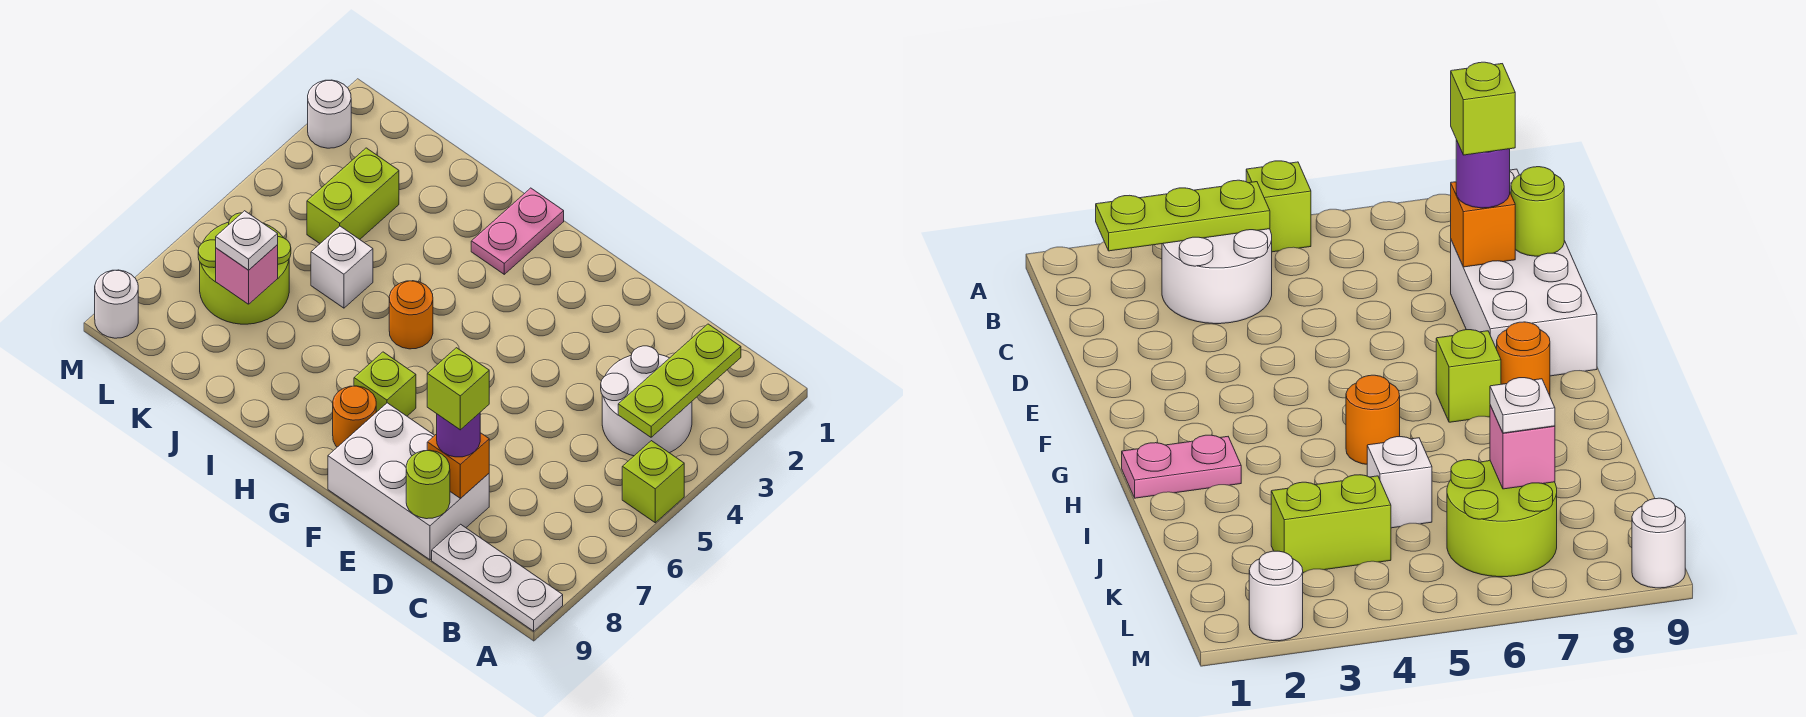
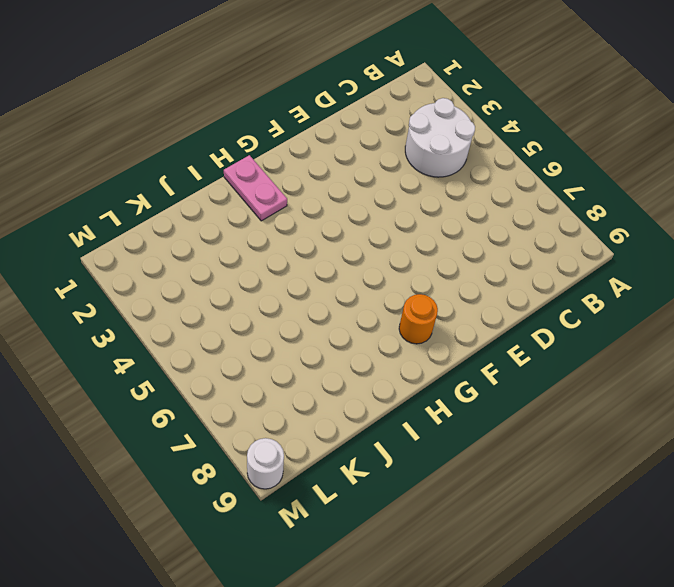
none -> lime brick A5 level 1
none -> white plate A9:C9 level 1
none -> white brick D8:F9 level 1

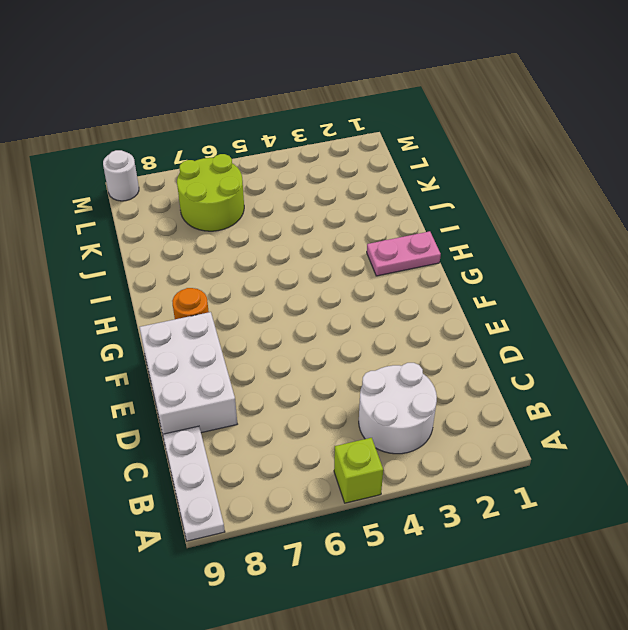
none -> lime brick G7 level 1
none -> orange round brick H5 level 1
none -> white brick J5 level 1

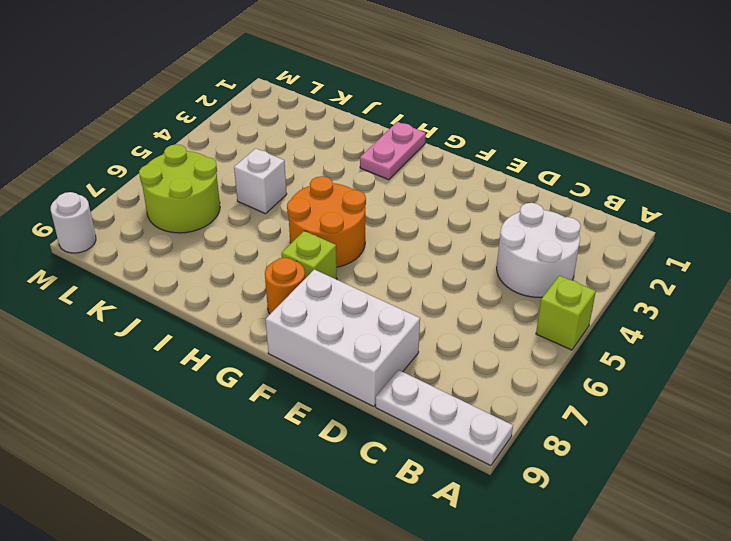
orange round brick G5:H6 level 1 -> orange round brick H5 level 1
none -> lime brick K3:K4 level 1
none -> white round brick M2 level 1
none -> lime plate B2:B4 level 2

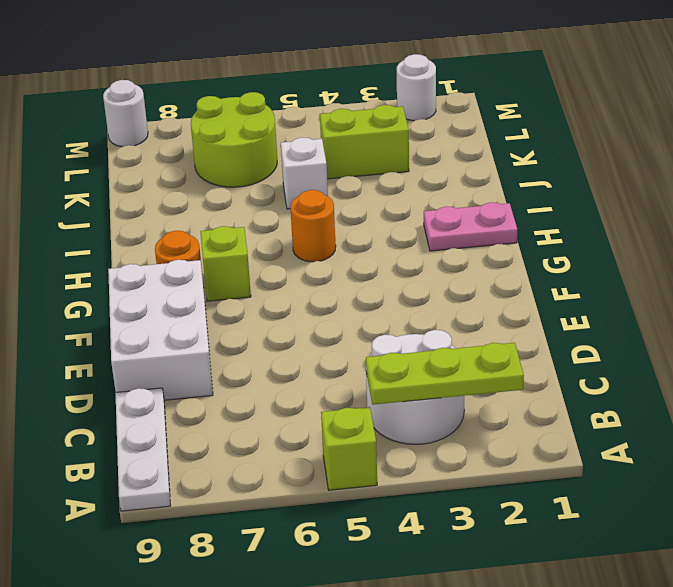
none -> orange brick D8 level 2
none -> lime round brick D9 level 2
none -> pink brick K7 level 2

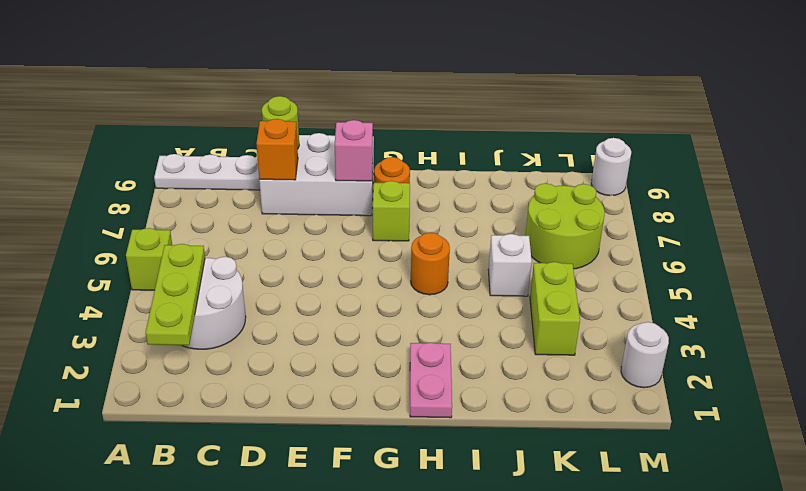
pink brick F8 level 2 -> pink brick K7 level 2
none -> purple round brick D8 level 3
none -> white plate K7 level 3
none -> lime brick D8 level 4

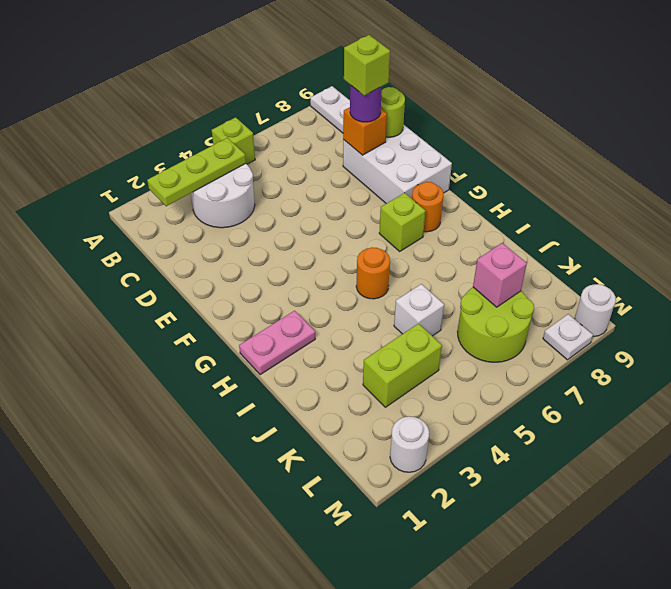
white plate M8 level 1 -> white plate K7 level 3

